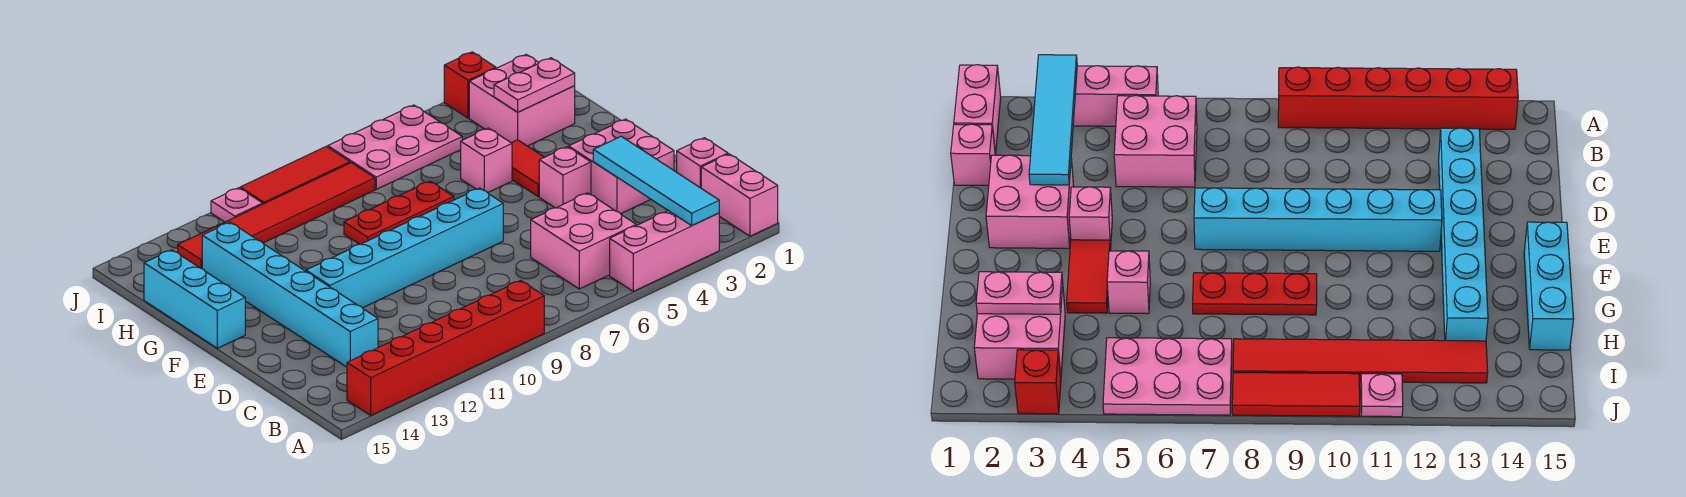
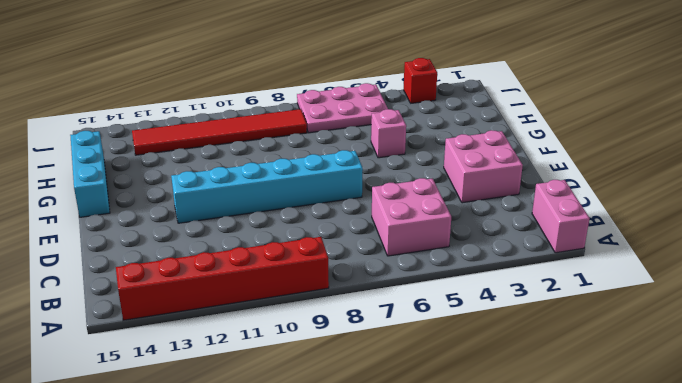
none -> pink brick A3:A5 level 1
none -> pink brick C1 level 1
none -> cyan brick C13:H13 level 1

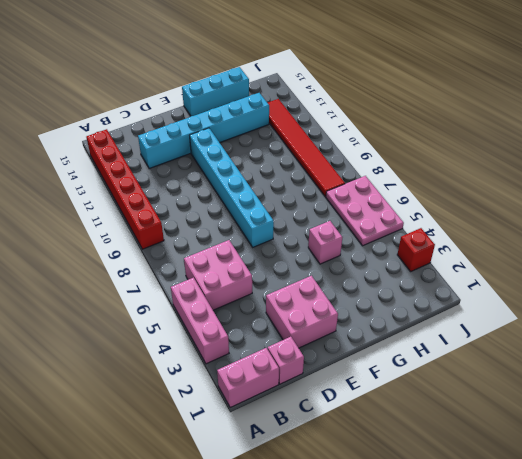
none -> pink brick E4 level 1
none -> red tile F4:G4 level 1
none -> red plate G7:G9 level 1

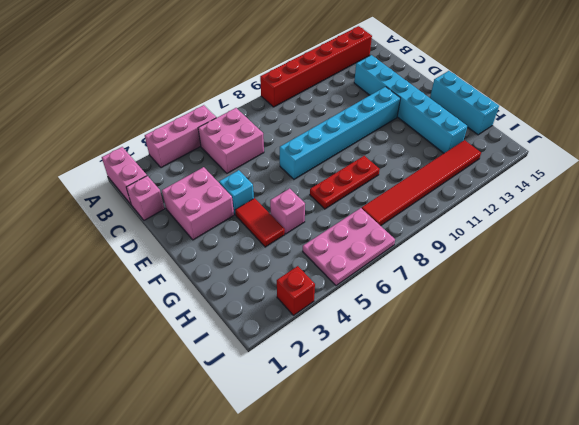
cyan brick E4 level 1 -> pink brick E4 level 1
none -> pink brick H2:I3 level 1
none -> red tile J8:J10 level 1
none -> pink plate J11 level 1

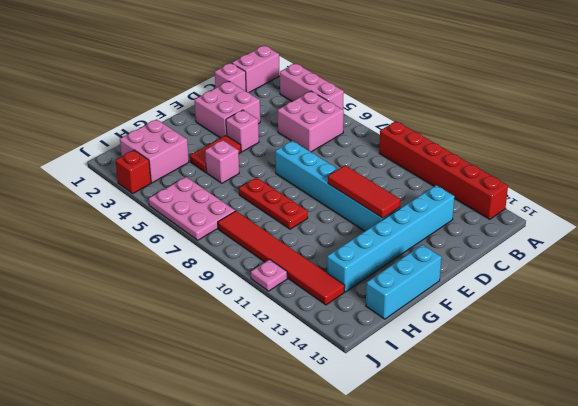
red tile E10:E12 level 2 -> red tile J8:J10 level 1
none -> cyan tile A3:D3 level 2
none -> pink plate H2:H3 level 2

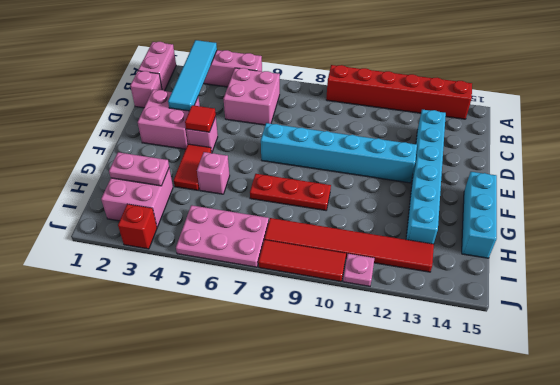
red tile E4 level 2 -> none

